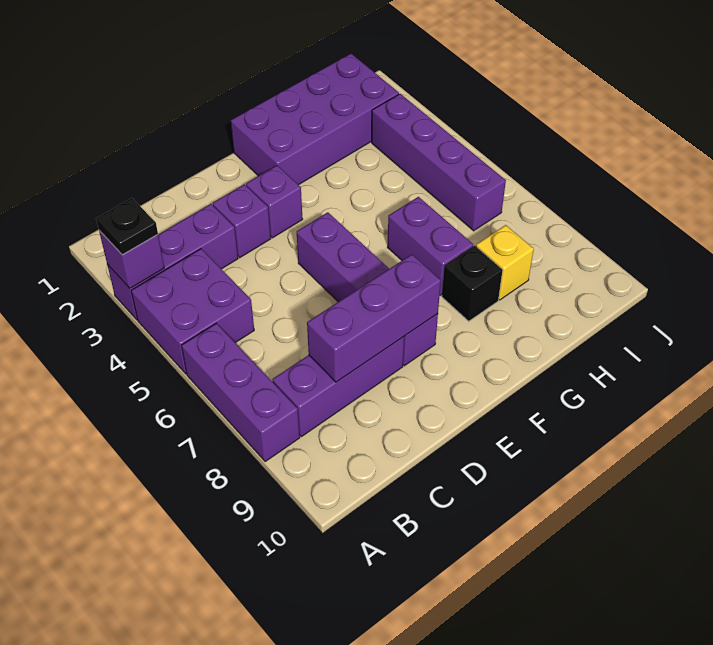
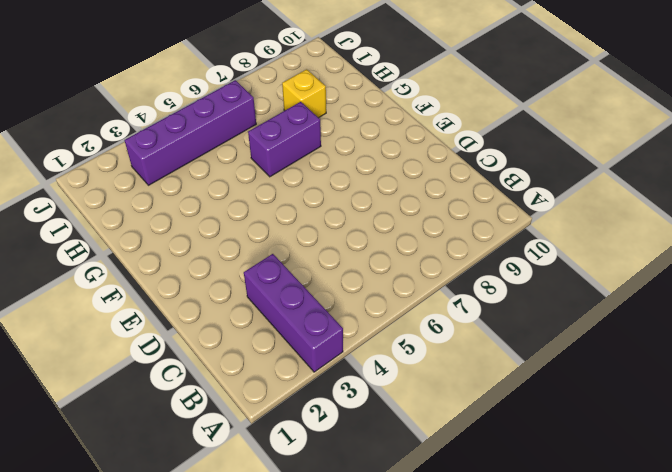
none -> purple brick A4:B5 level 1
none -> purple brick A6:A8 level 1
none -> purple brick B8:D8 level 1

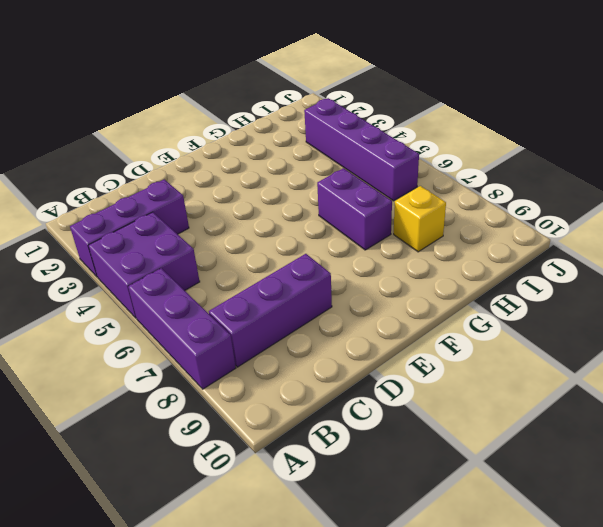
none -> purple brick D3 level 1
none -> purple brick E3 level 1
none -> purple brick E5:E8 level 1

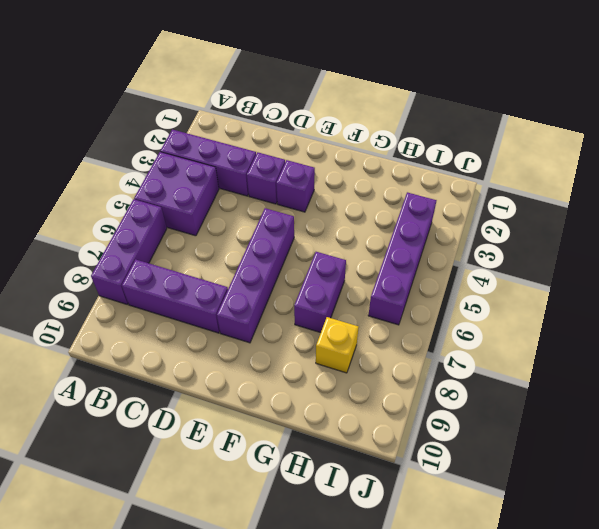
none -> purple brick F1:I2 level 1
none -> black brick G8 level 1
none -> purple brick A3 level 2

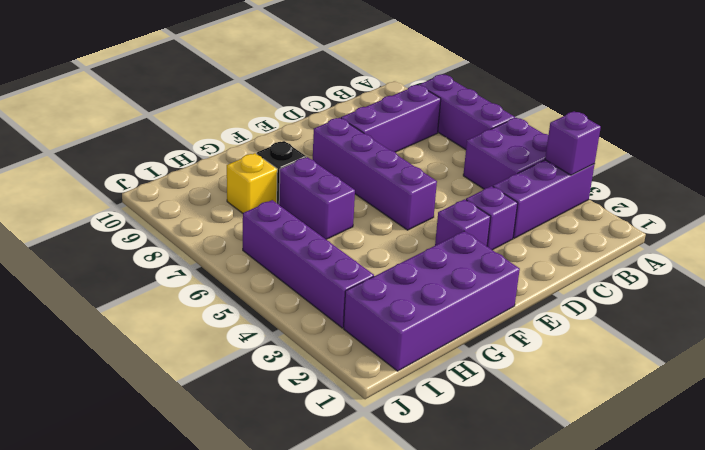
none -> purple brick C8:E8 level 2
none -> black plate A3 level 3

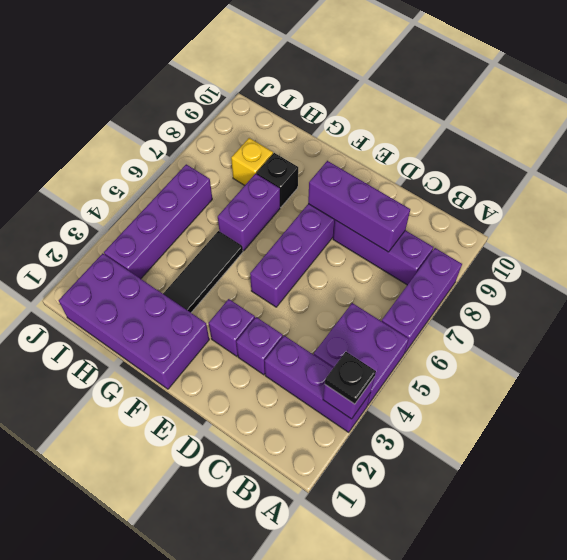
black tile G3:G5 level 1 -> none

